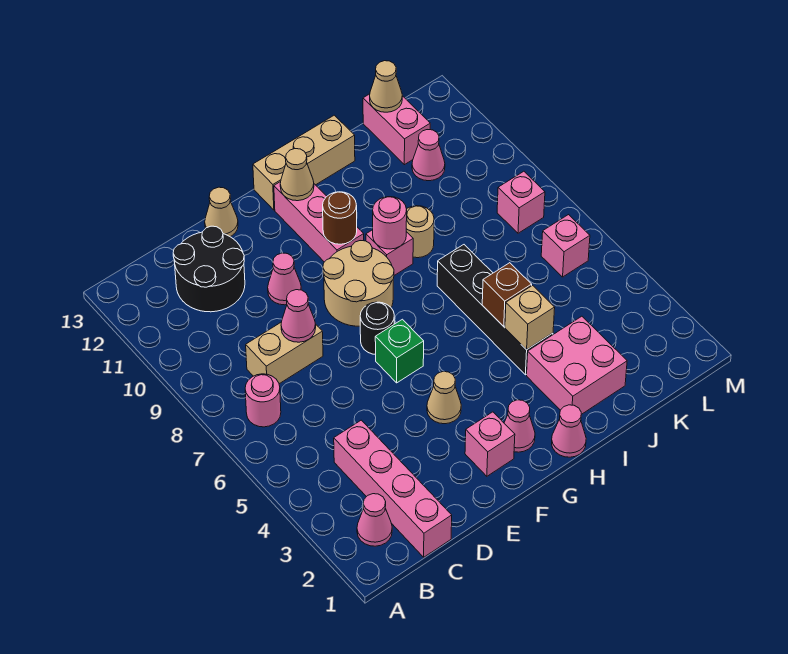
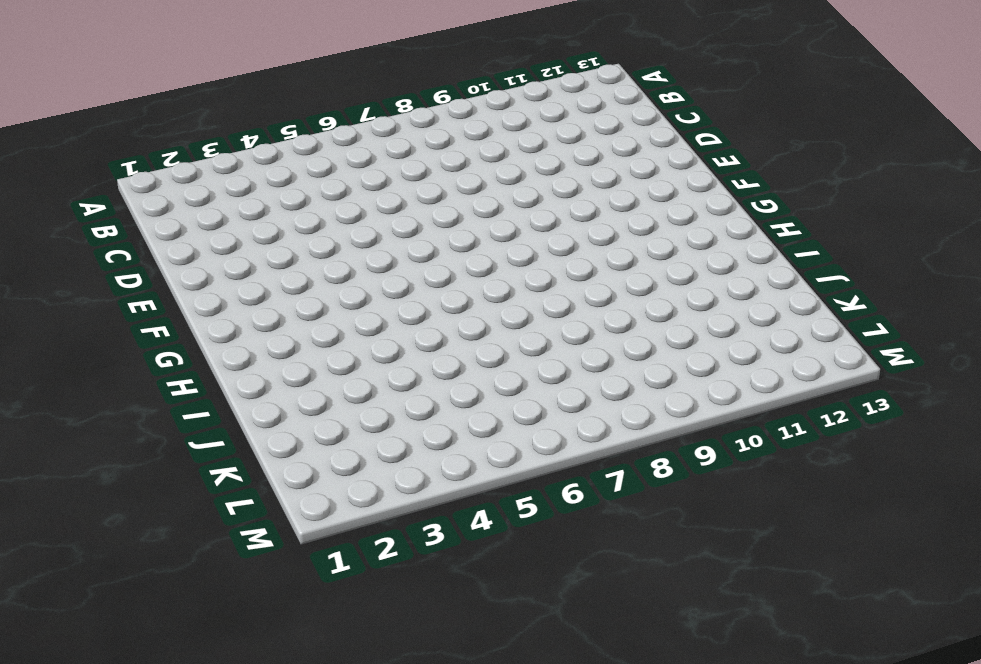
none -> pink cone B2 level 1
none -> pink round brick B7 level 1
none -> pink brick C1:C4 level 1
none -> tan brick C8:D8 level 1

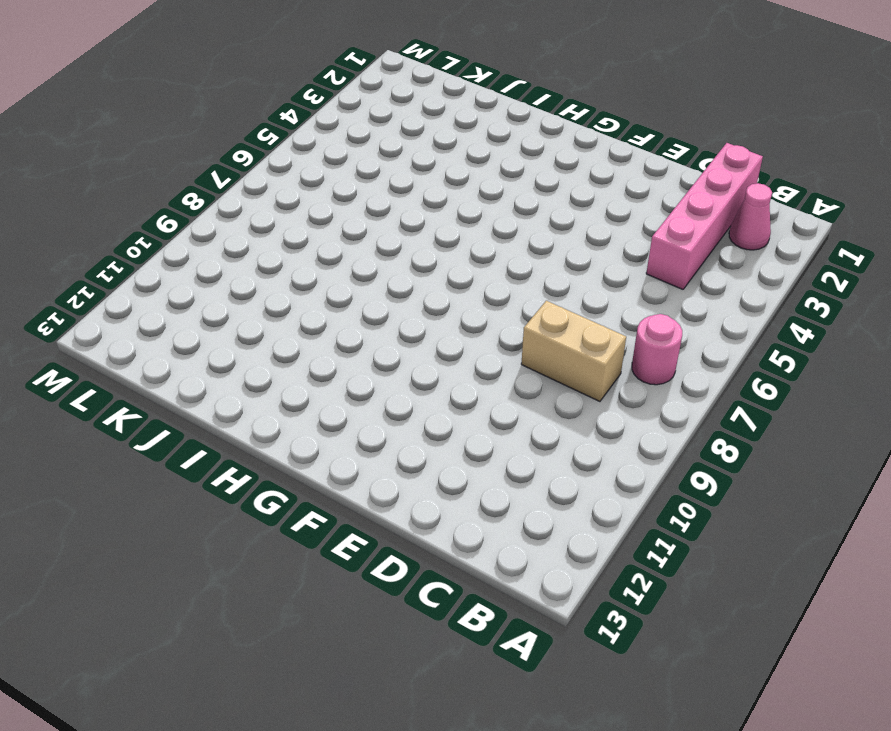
none -> black round brick C11:D12 level 1
none -> pink cone E10 level 1
none -> tan cone E13 level 1
none -> pink brick F2 level 1

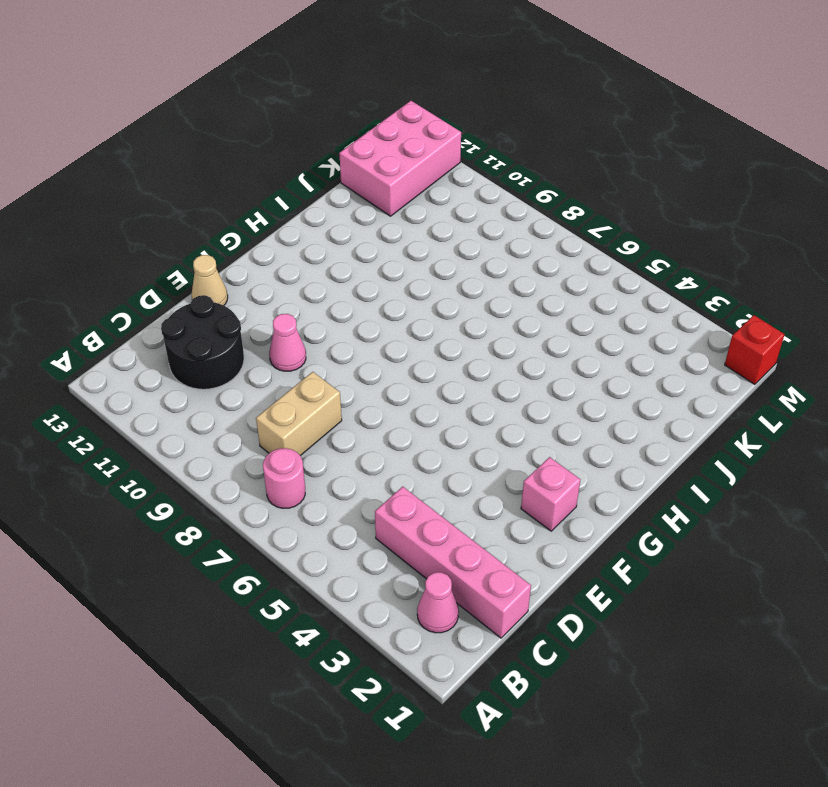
pink brick K12:M13 level 1 -> pink brick K12:K13 level 1
red brick M1 level 1 -> none
none -> tan cone F4 level 1
none -> green brick F6 level 1
none -> black round brick F7 level 1
none -> tan round brick F8:G9 level 1

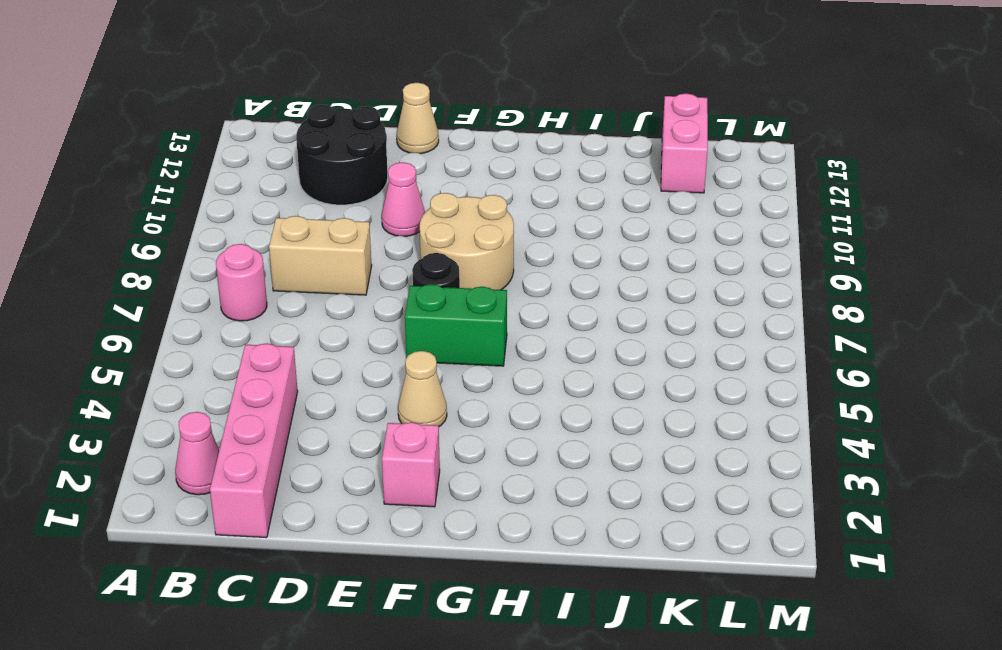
green brick F6:G6 level 1 -> green brick F6 level 1
none -> pink cone G2 level 1
none -> pink brick G10:G12 level 1
none -> tan brick G13:I13 level 1
none -> pink cone H1 level 1

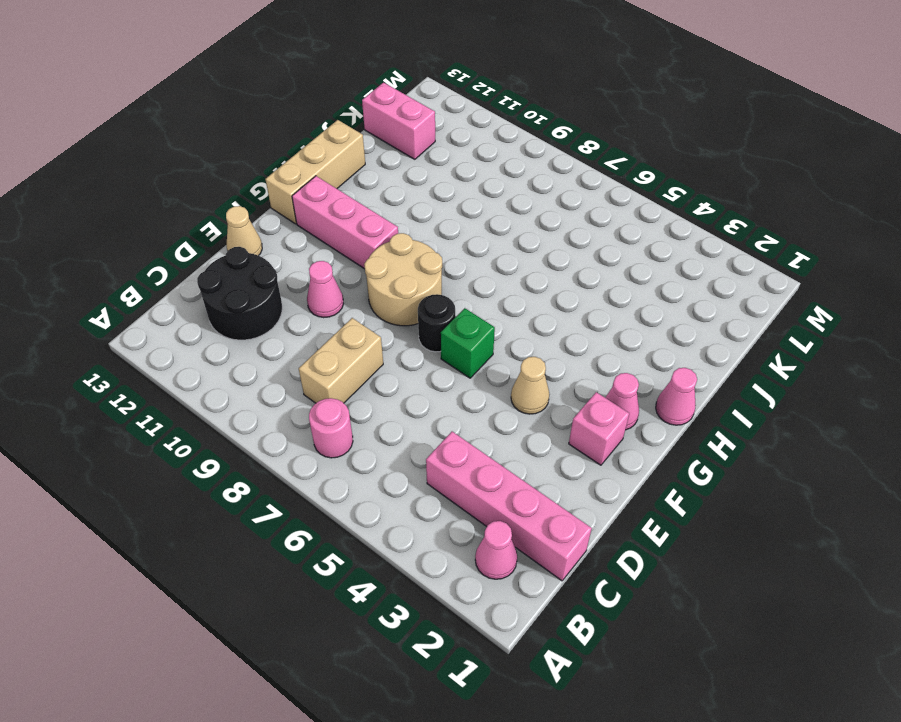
none -> pink brick H9 level 1
none -> pink brick I2:J3 level 1
none -> black brick I4:I7 level 1
none -> tan round brick I9 level 1

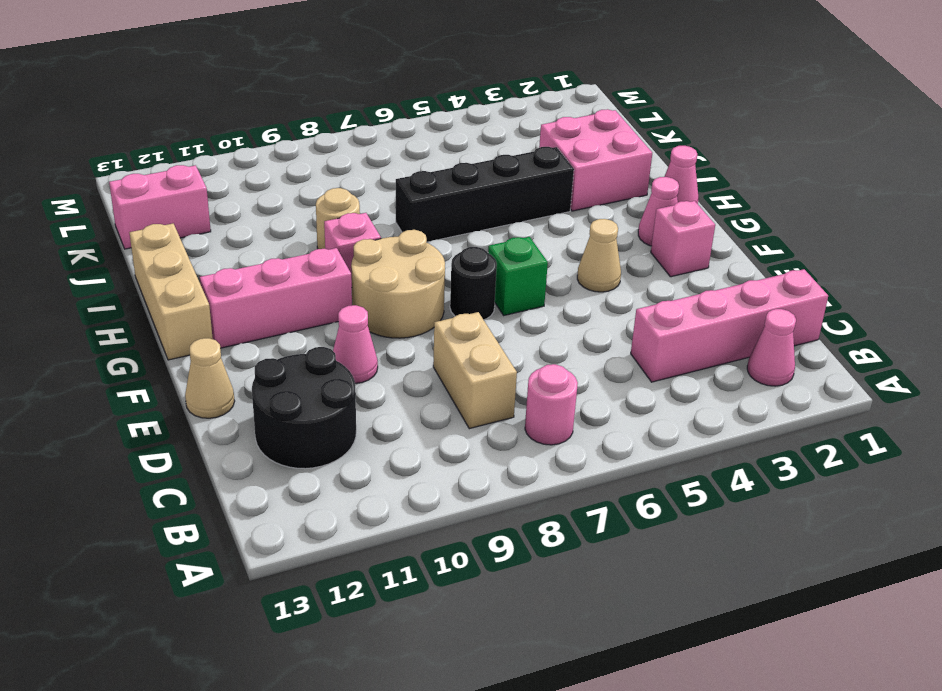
none -> pink cone K11 level 1
none -> pink brick L6 level 1
none -> pink brick L8 level 1
none -> pink cone D8 level 2

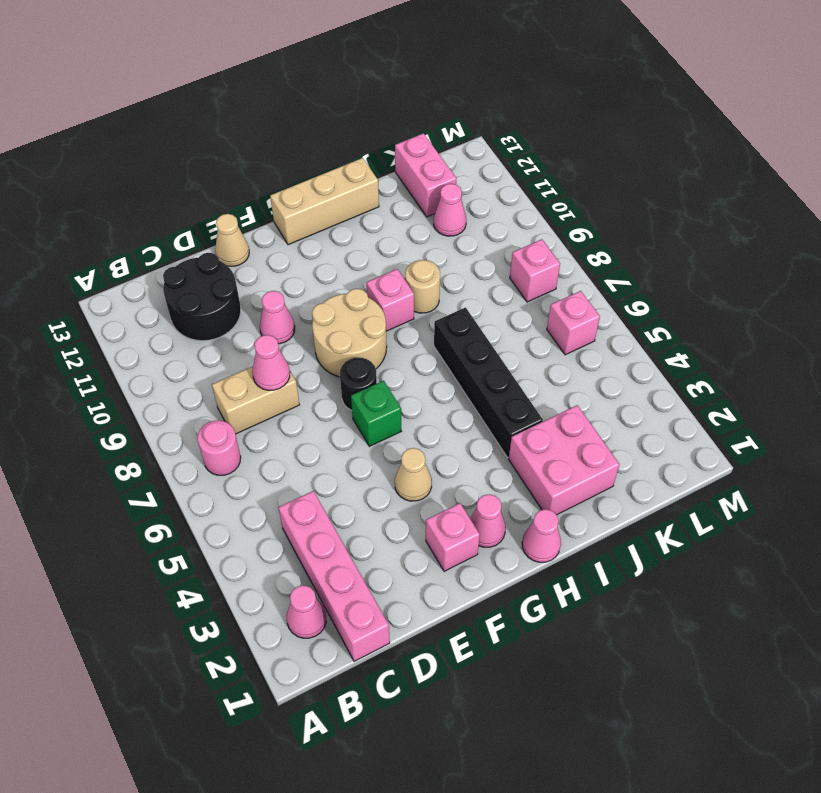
none -> pink brick G10:G12 level 1
none -> brown round brick G10 level 2
none -> tan cone G12 level 2
none -> pink round brick H9 level 2

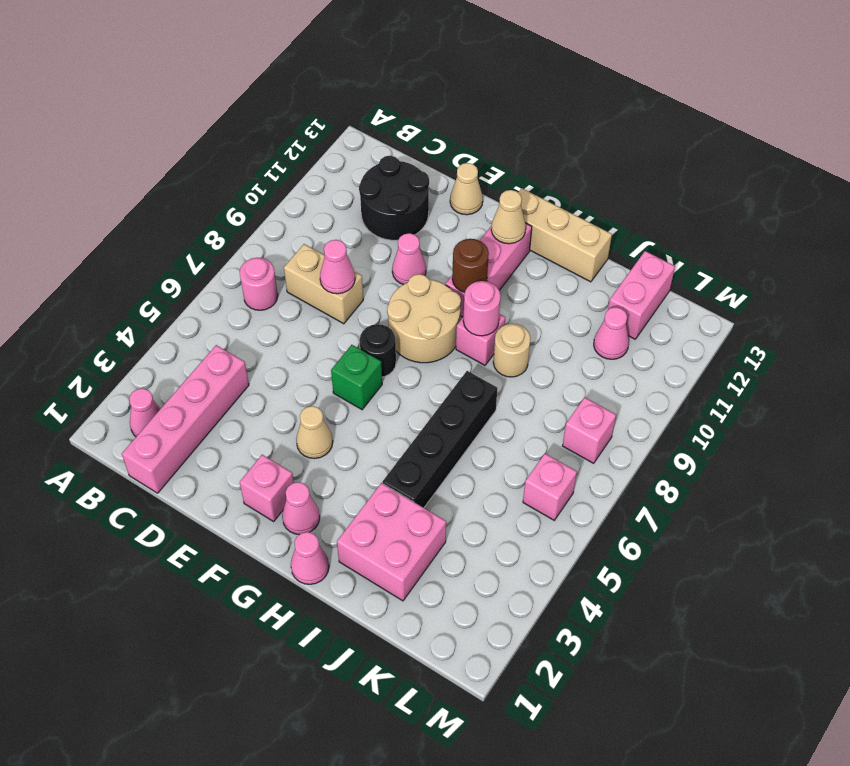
none -> tan brick I4 level 2
none -> brown brick I5 level 2
none -> tan cone K13 level 2

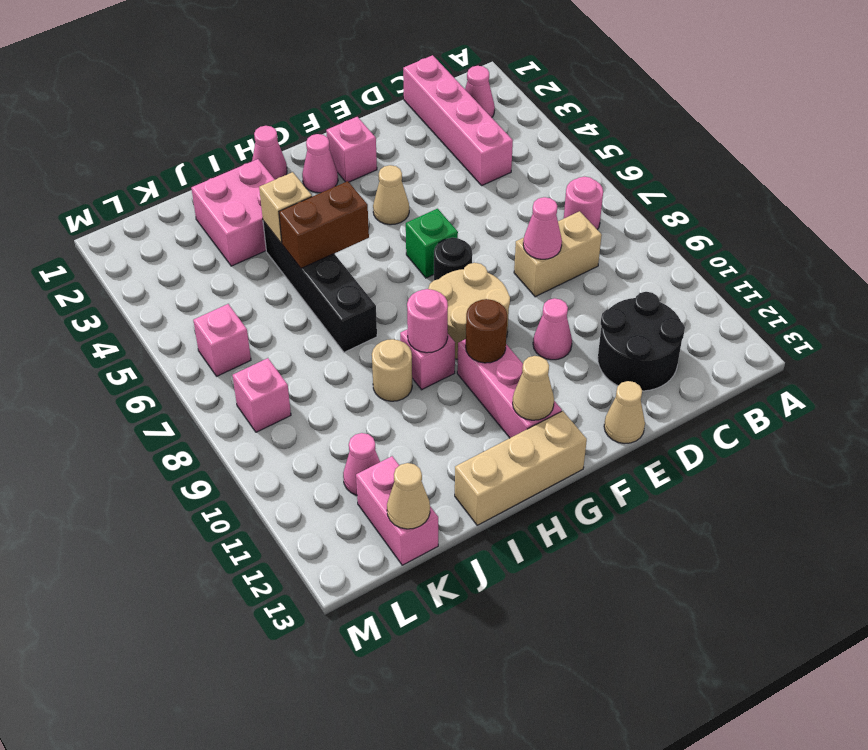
brown brick H5:I5 level 2 -> brown brick I5 level 2

